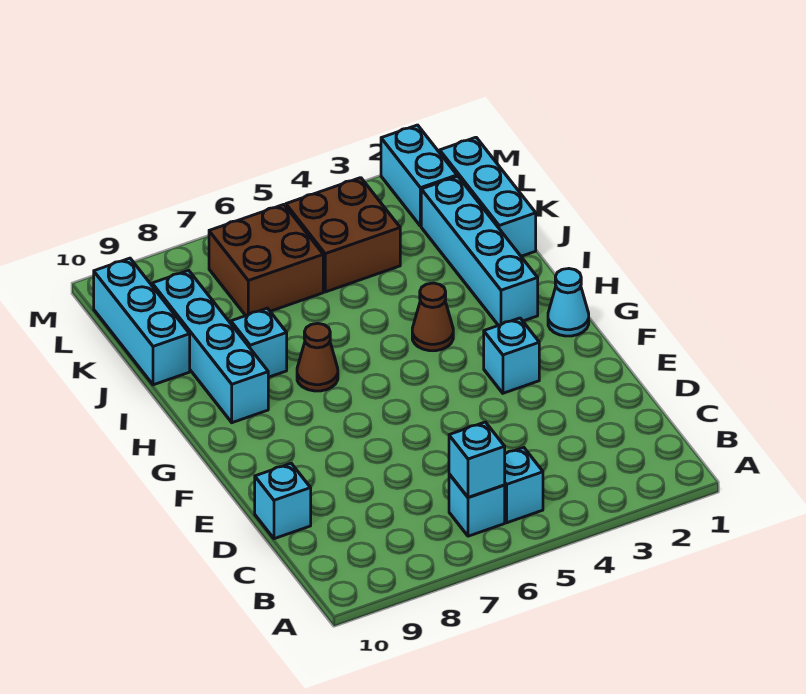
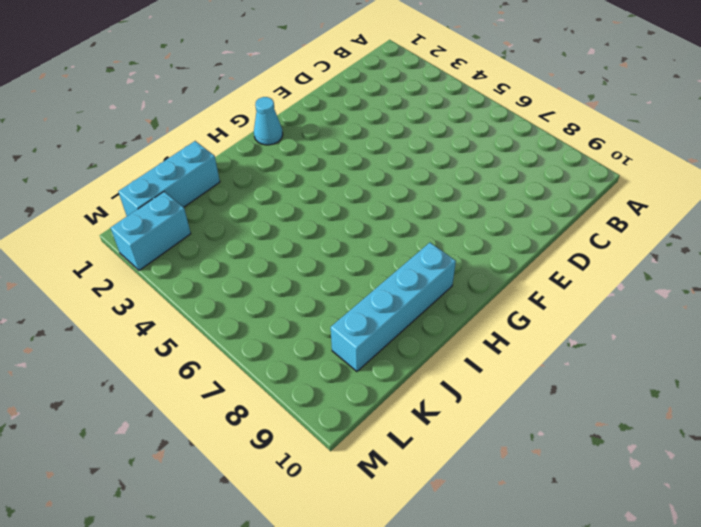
none -> cyan brick B5 level 1
none -> cyan brick B6 level 1
none -> cyan brick D10 level 1

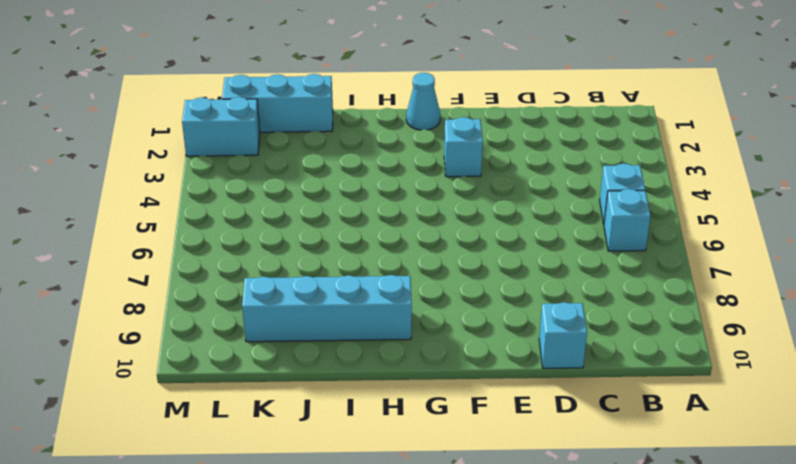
none -> cyan brick H2:K2 level 1
none -> brown cone H4 level 1
none -> brown cone H7 level 1

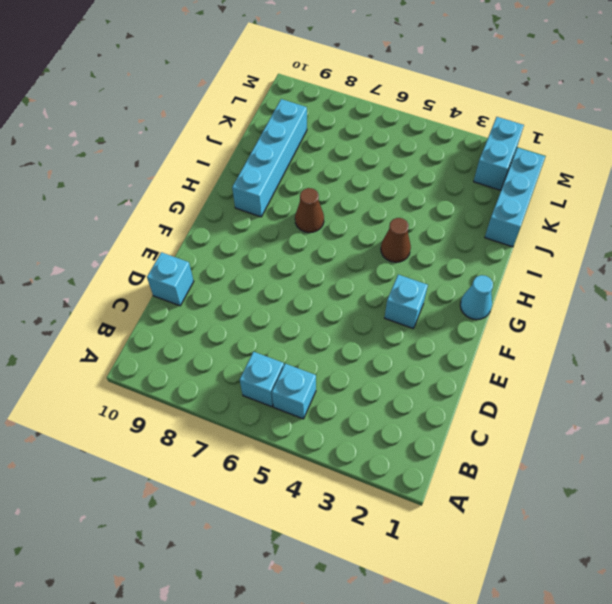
none -> cyan brick H2:K2 level 1
none -> cyan brick I8 level 1
none -> cyan brick J10:L10 level 1

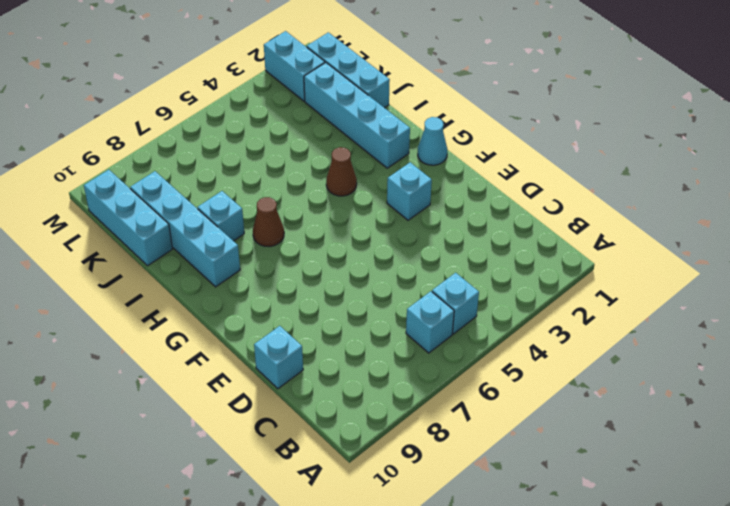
none -> brown brick K4:L5 level 1
none -> brown brick K6:L7 level 1
none -> cyan brick B6 level 2

